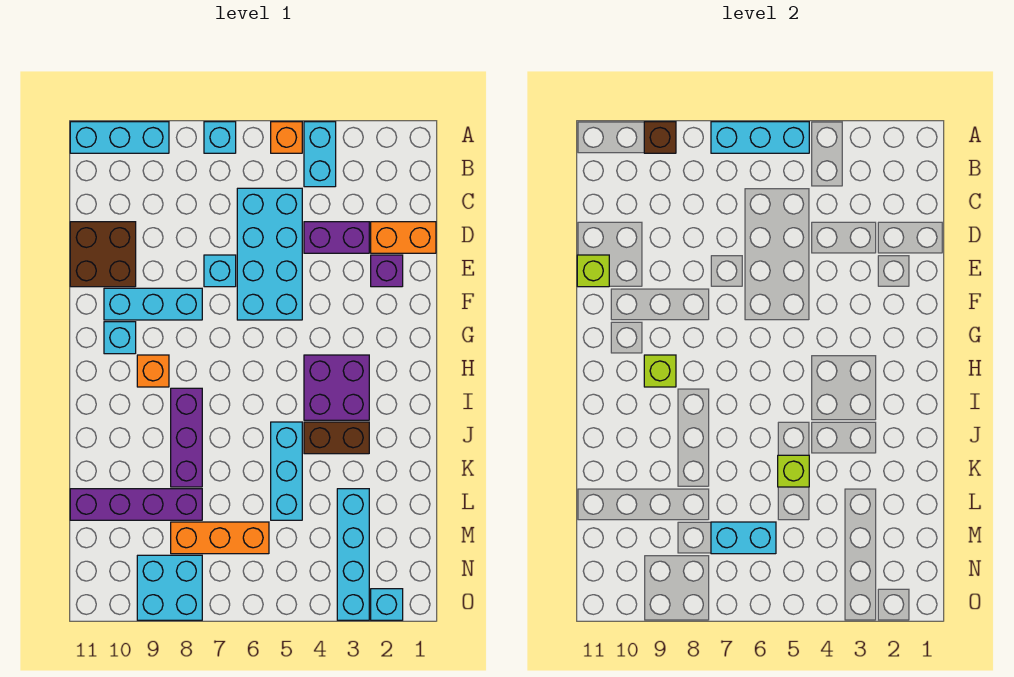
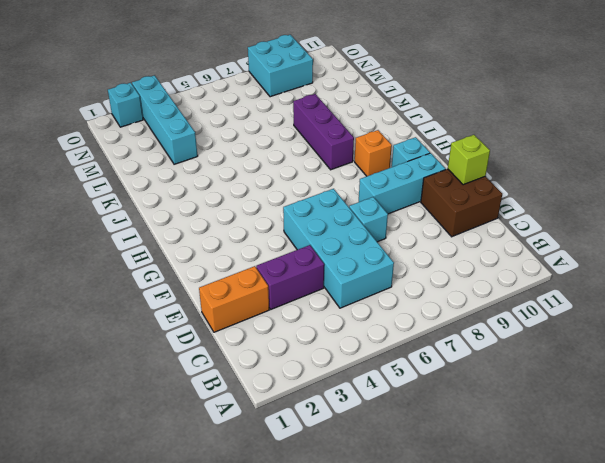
none -> cyan brick A4:B4 level 1
none -> orange brick A5 level 1
none -> cyan brick A7 level 1

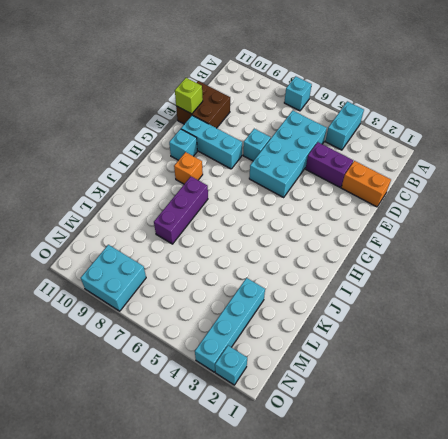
none -> orange brick A5 level 1
none -> cyan brick A9:A11 level 1
none -> purple brick E2 level 1

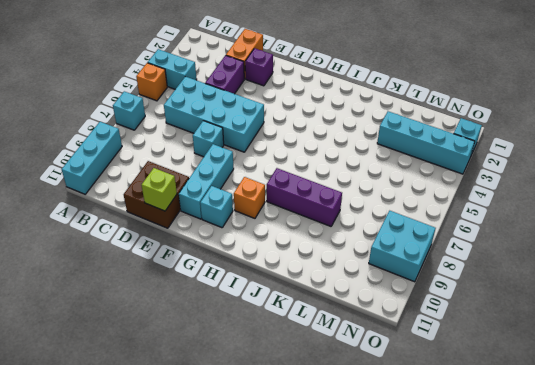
none -> purple brick H3:I4 level 1
none -> brown brick J3:J4 level 1
none -> cyan brick J5:L5 level 1

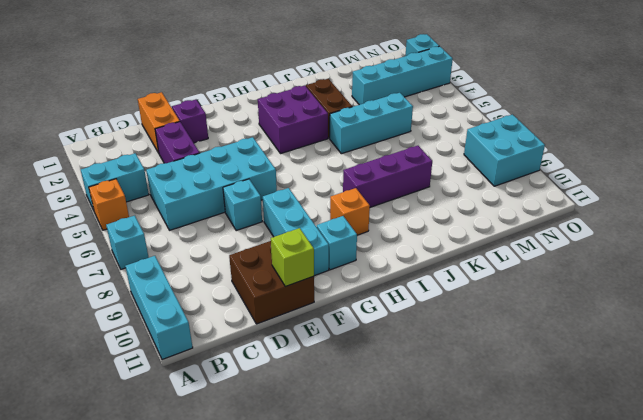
none -> purple brick L8:L11 level 1
none -> orange brick M6:M8 level 1
none -> cyan brick A5:A7 level 2

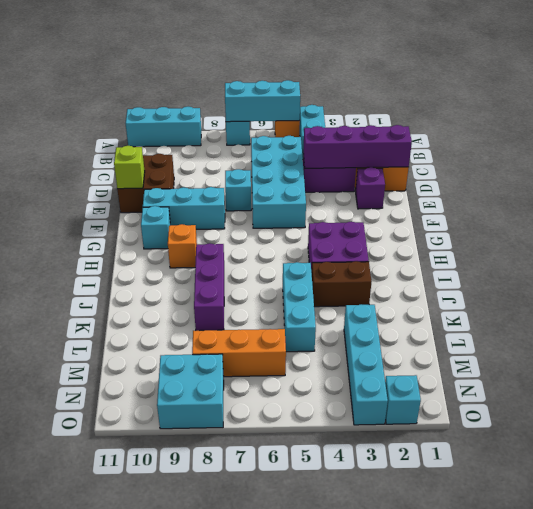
purple brick D1:D4 level 2 -> purple brick L8:L11 level 1
none -> brown brick A9 level 2
none -> lime brick H9 level 2
none -> lime brick K5 level 2

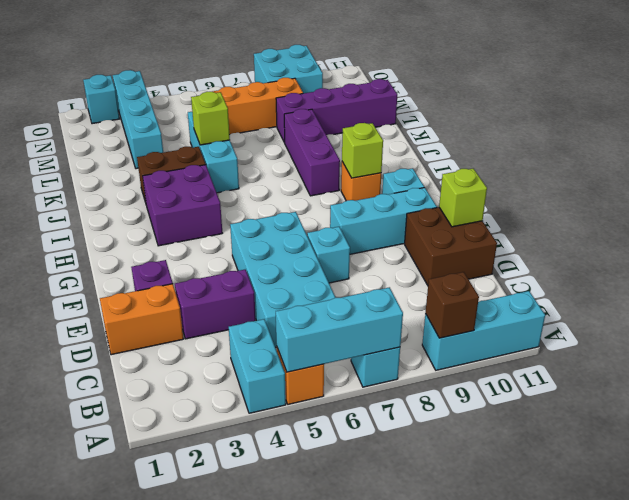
none -> cyan brick M6:M7 level 2

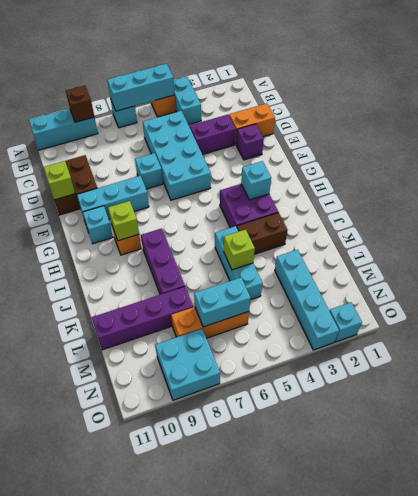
cyan brick H3 level 2 -> none

